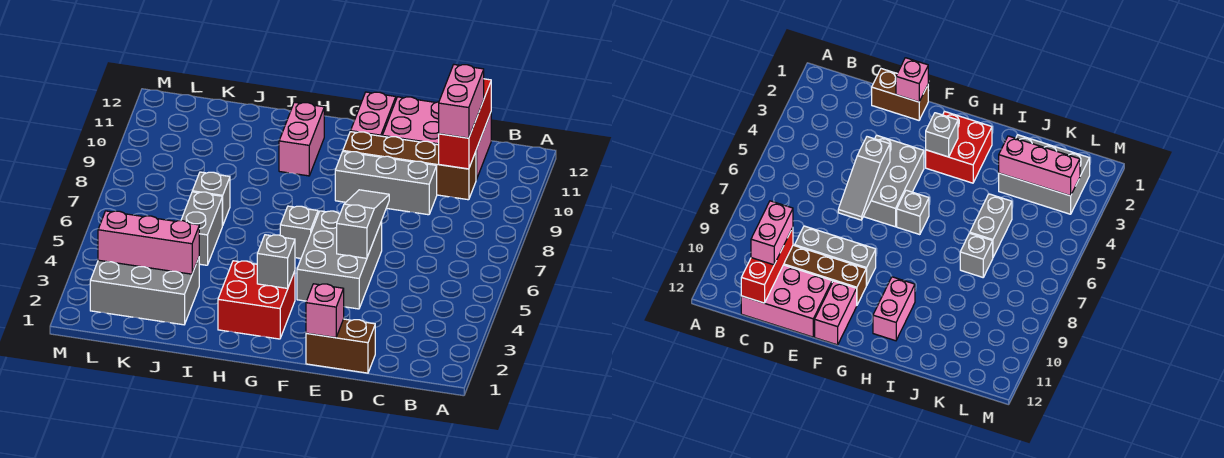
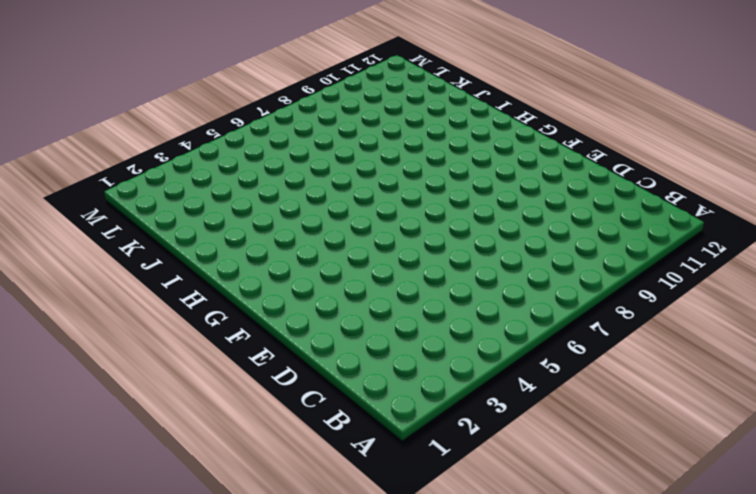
none -> brown brick C10:F10 level 1
none -> pink brick C11:E12 level 1
none -> brown brick D1:E1 level 1

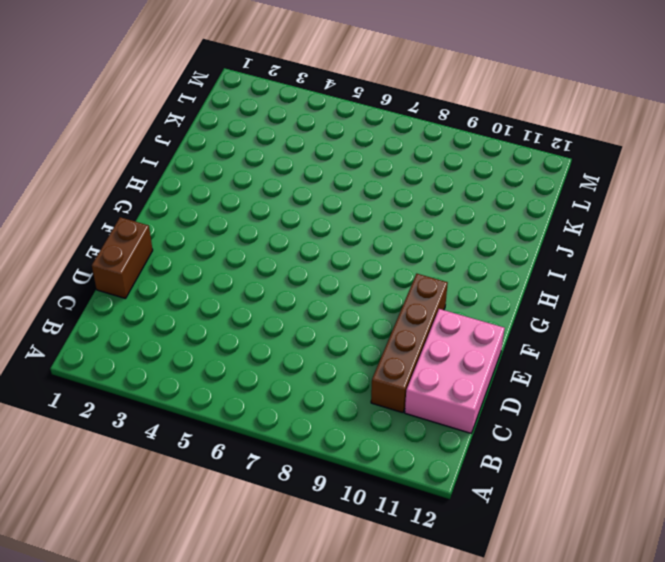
none -> grey brick D9:F9 level 1
none -> grey brick E4:F6 level 1
none -> pink brick F11:F12 level 1

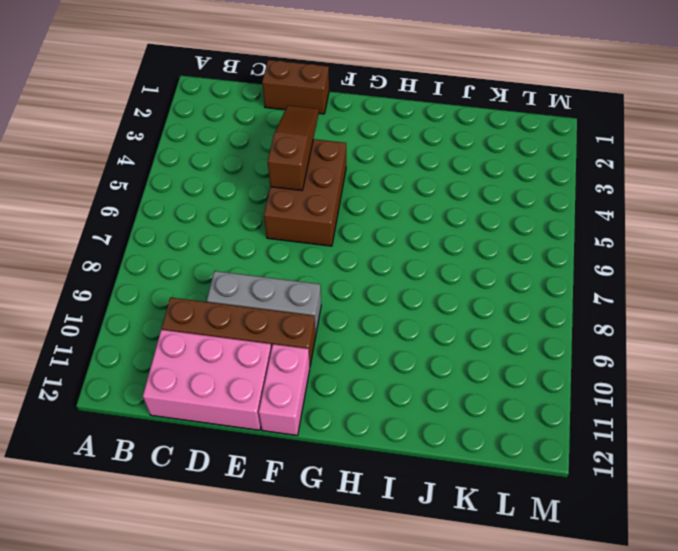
brown slope E3:E5 level 2 top 5 -> grey slope E5:E7 level 2 top 5
brown brick E4:F6 level 1 -> grey brick E4:F6 level 1
none -> red brick G2:H3 level 1
none -> grey brick G6 level 1
none -> pink brick H10:H11 level 1

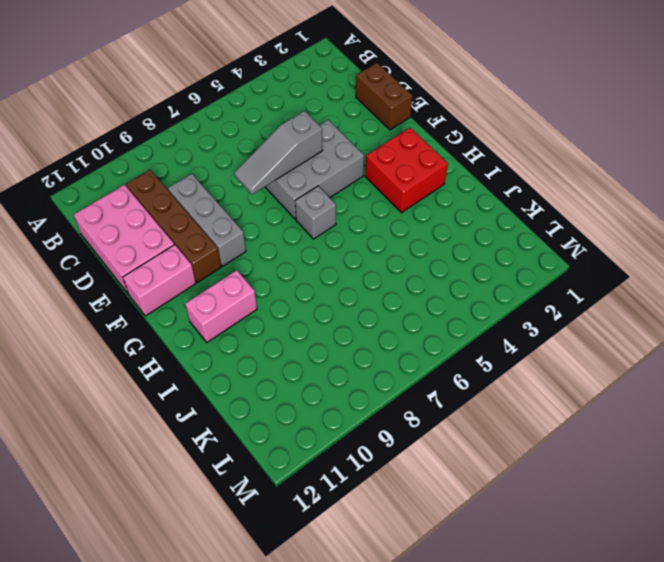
none -> grey brick J2:L3 level 1
none -> grey brick J5:J6 level 1
none -> grey brick J7 level 1

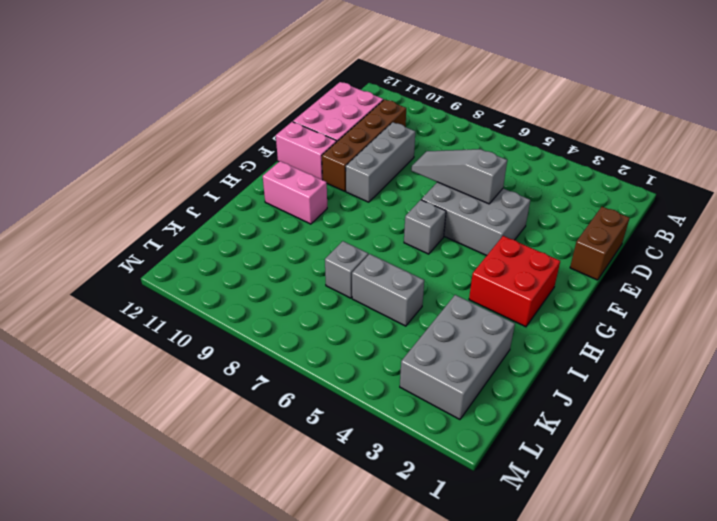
none -> red brick C10:C12 level 2
none -> pink brick E1 level 2
none -> grey brick G3 level 2

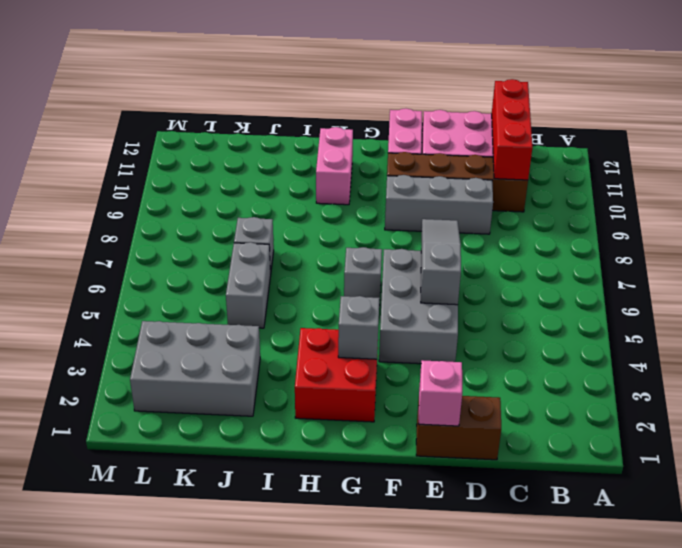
none -> pink brick J3:L3 level 2
none -> pink brick C10:C11 level 3

